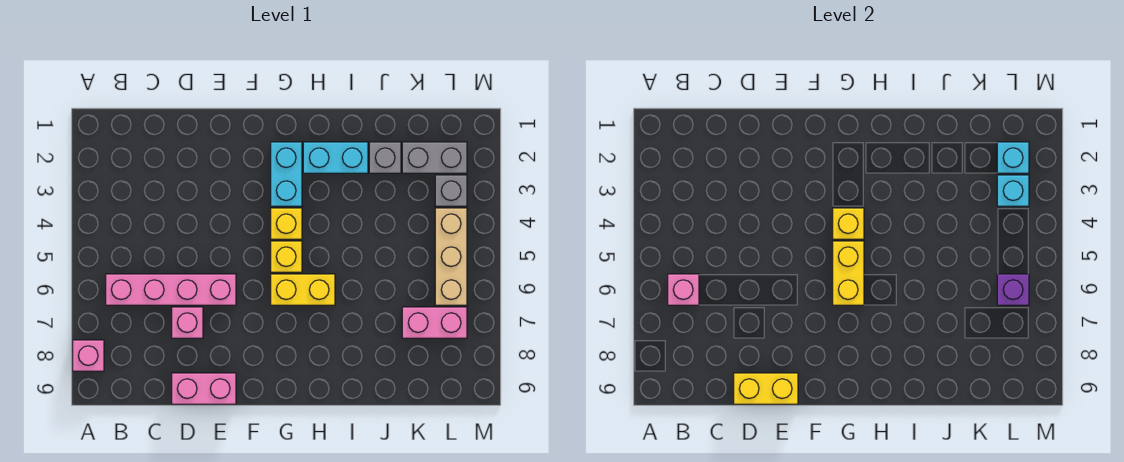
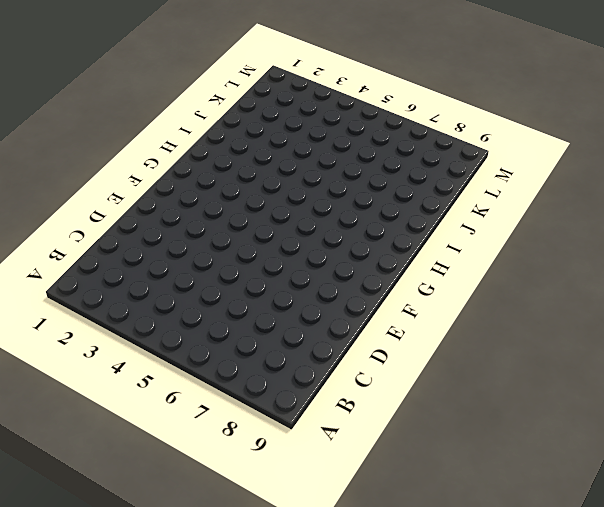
none -> pink brick A8 level 1
none -> pink brick B6:E6 level 1
none -> pink brick D7 level 1

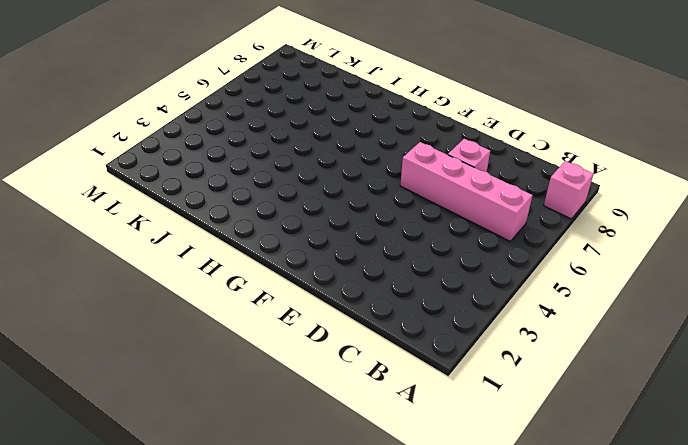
none -> pink brick D9:E9 level 1
none -> cyan brick G2:G3 level 1
none -> yellow brick G4 level 1

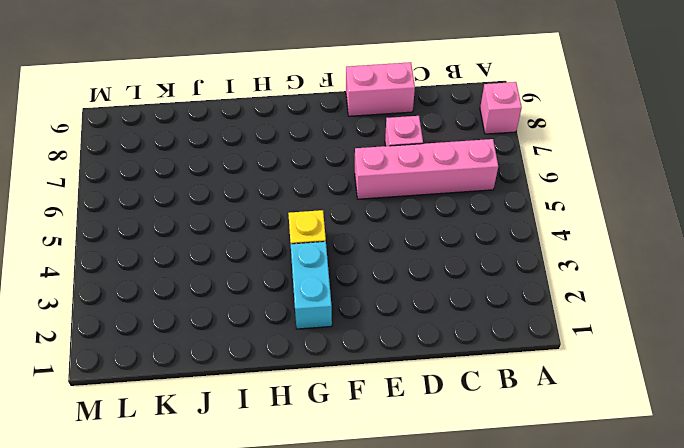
none -> yellow brick G5 level 1
none -> yellow brick G6:H6 level 1
none -> cyan brick H2:I2 level 1

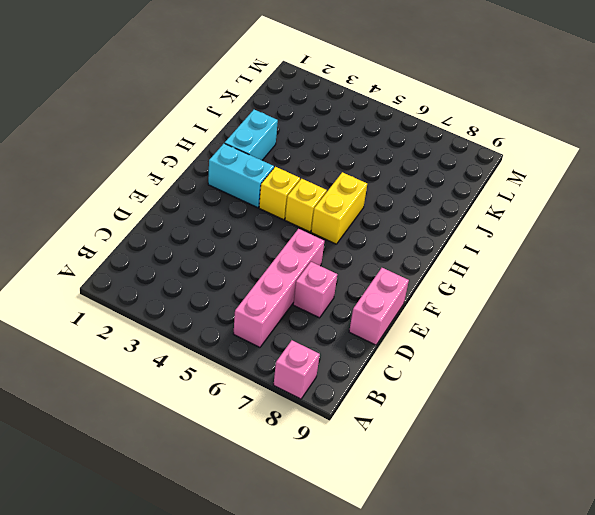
none -> grey brick J2 level 1
none -> grey brick K2:L2 level 1
none -> pink brick K7:L7 level 1

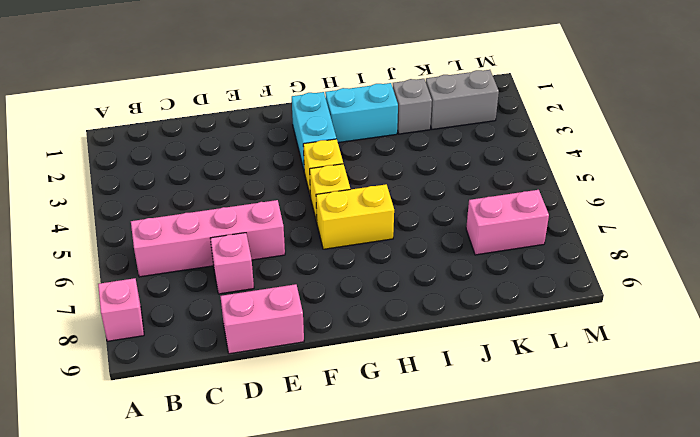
none -> grey brick L3 level 1
none -> tan brick L4:L6 level 1
none -> pink brick B6 level 2

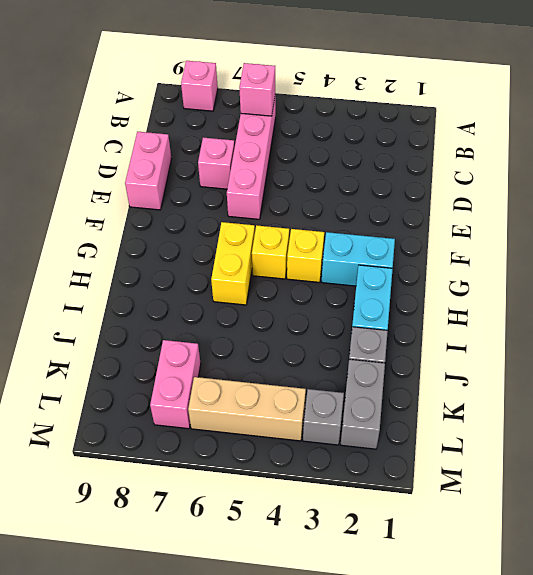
none -> yellow brick D9:E9 level 2
none -> yellow brick G4 level 2
none -> yellow brick G5:G6 level 2

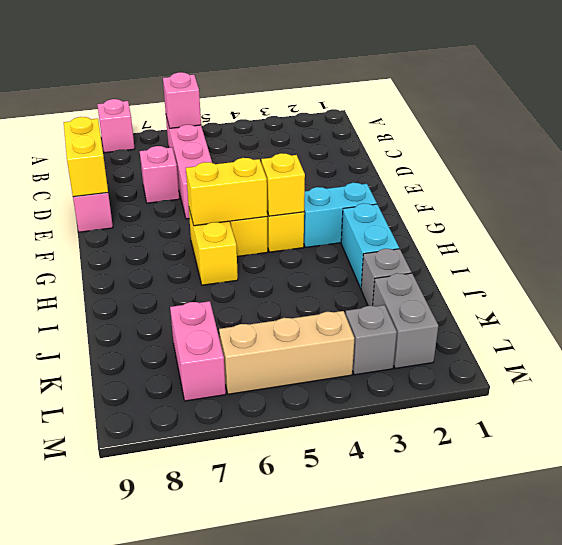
none -> cyan brick L2 level 2
none -> cyan brick L3 level 2
none -> purple brick L6 level 2

